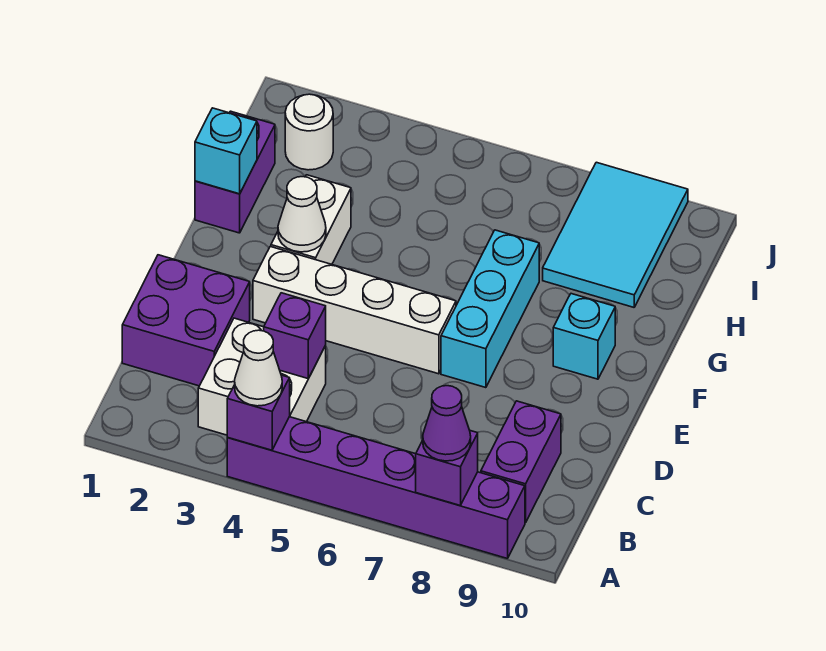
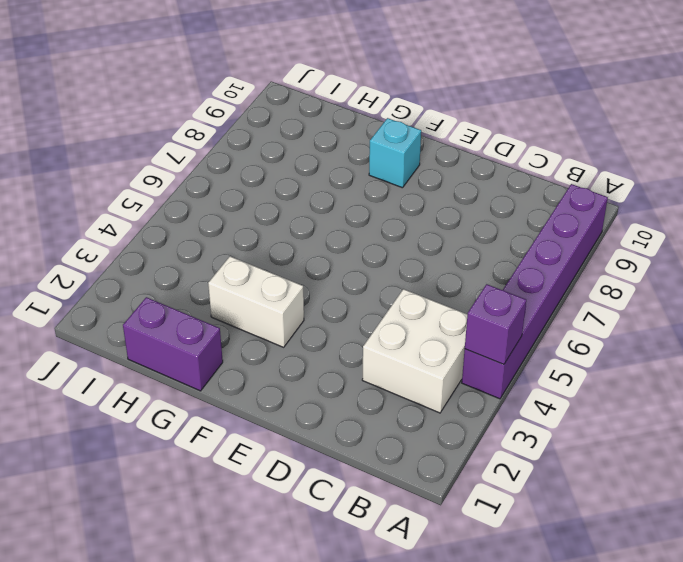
none -> purple brick B9:C9 level 1
none -> purple brick C1:D2 level 1
none -> white brick E3:E6 level 1

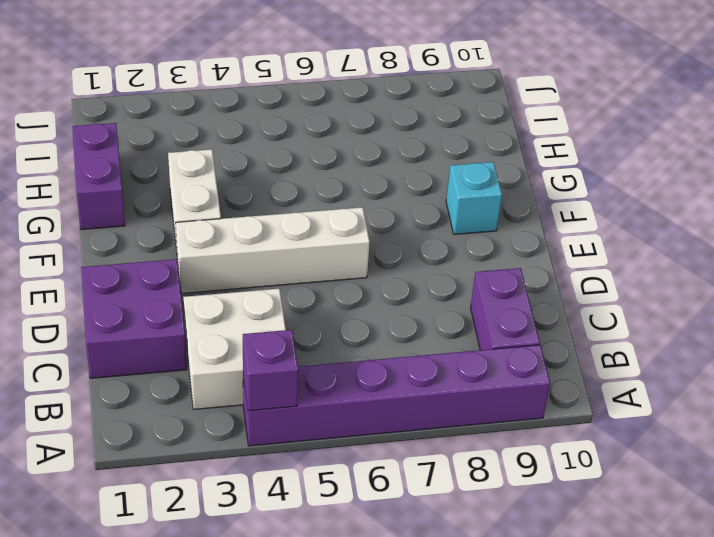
none -> cyan brick E7:G7 level 1
none -> cyan tile H8:J9 level 1
none -> white round brick I2 level 1

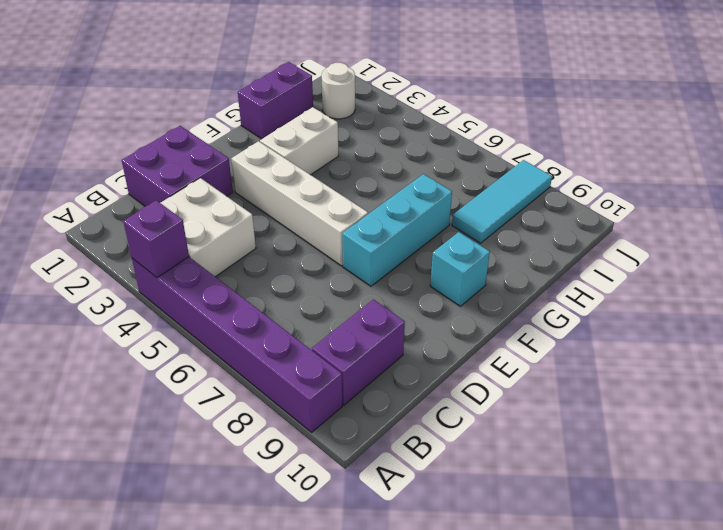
cyan tile H8:J8 level 1 -> cyan tile H8:J9 level 1
none -> purple brick A8 level 2
none -> purple brick C4 level 2
none -> white cone F3 level 2

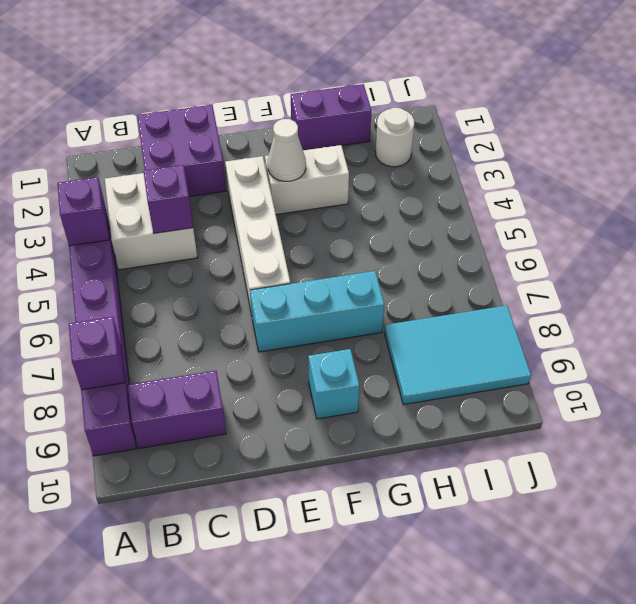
none -> cyan brick G1 level 2
none -> white cone A4 level 3
none -> purple cone A8 level 3

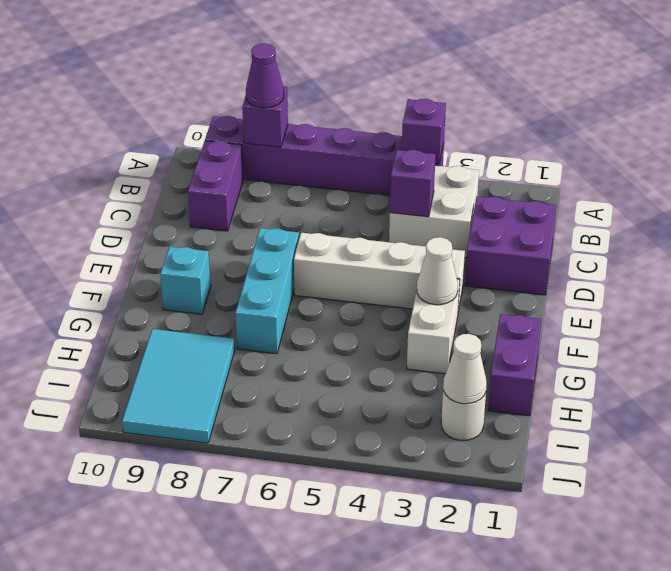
white cone I2 level 2 -> white cone A4 level 3
none -> cyan brick G1 level 2

